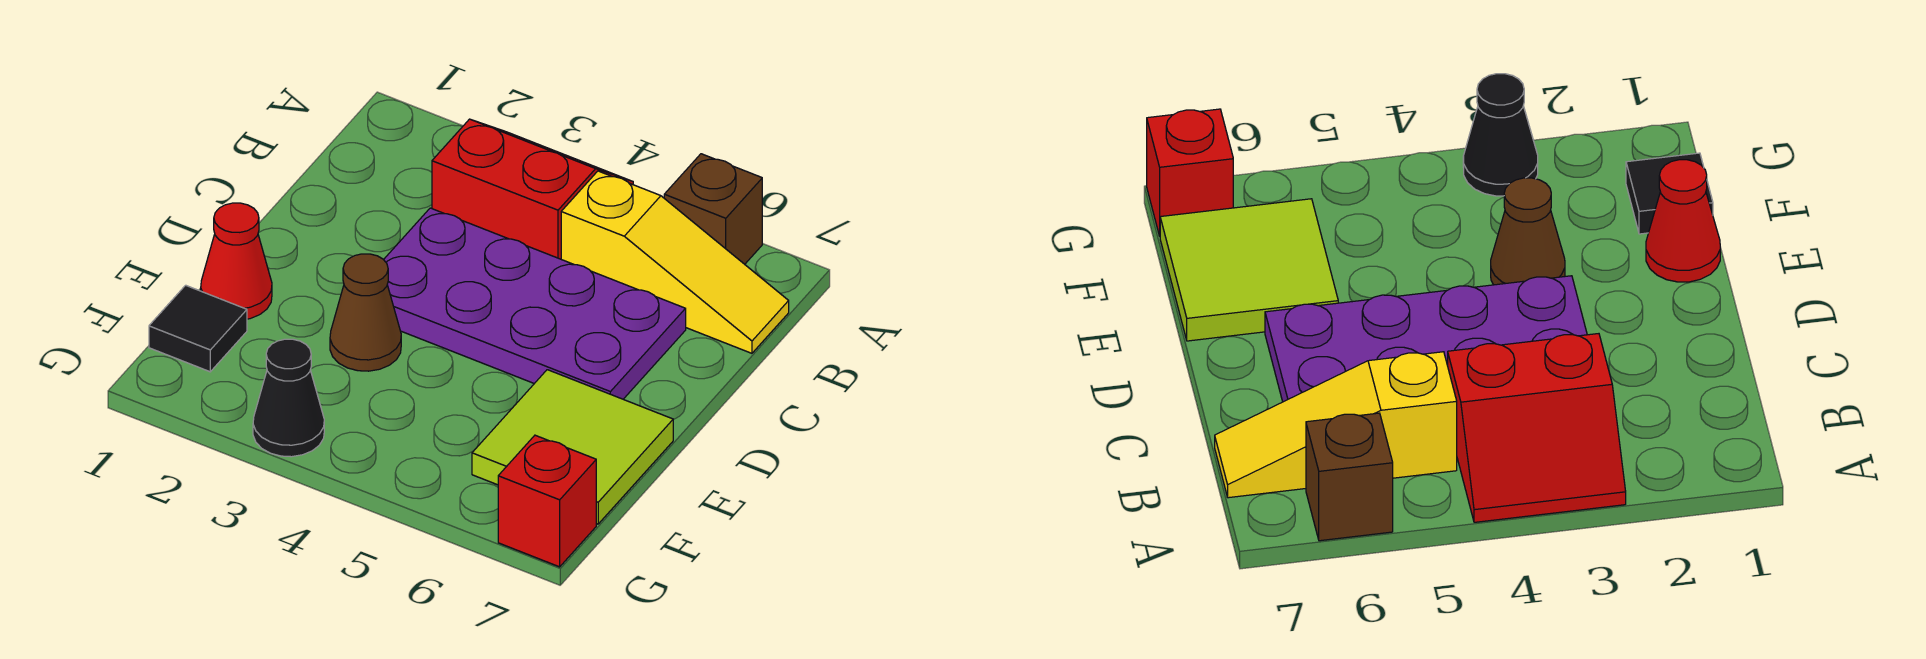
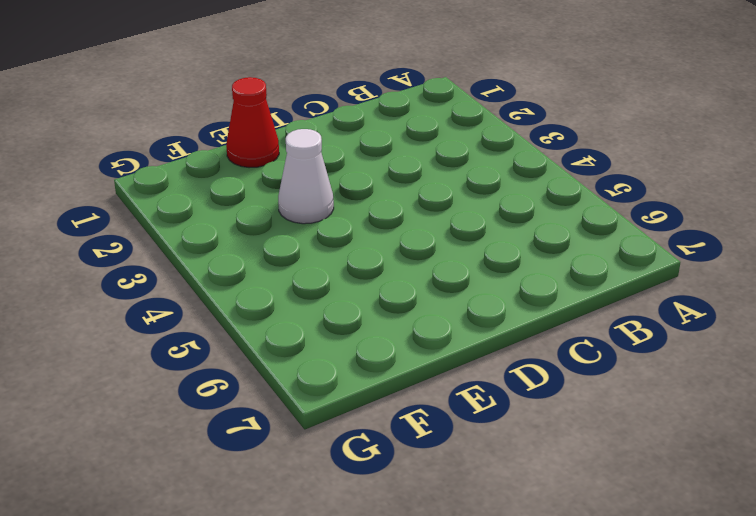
white cone E3 level 1 -> brown cone E3 level 1
none -> red slope A3:B4 level 1 top B
none -> brown brick A6 level 1

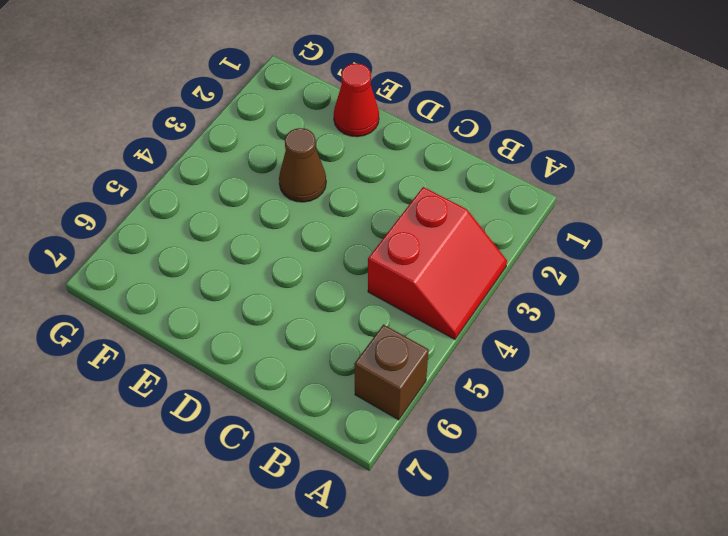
none -> yellow slope B5:B7 level 1 top 5
none -> purple plate C3:D6 level 1

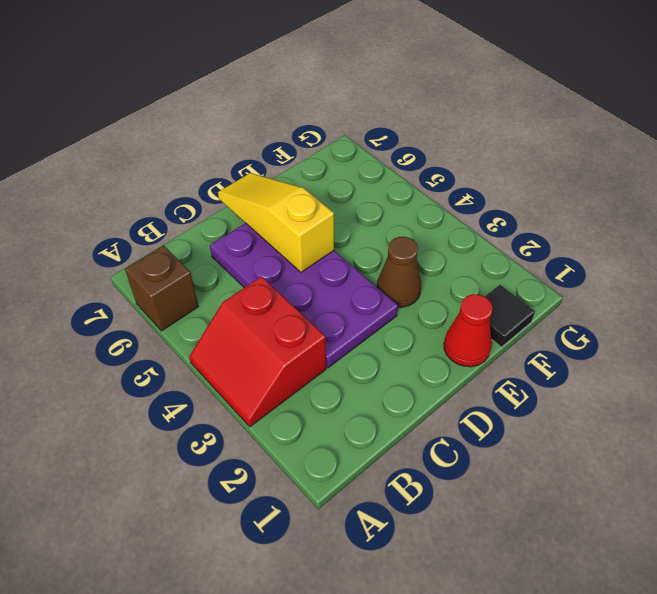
yellow slope D5:D7 level 2 top 5 -> yellow slope B5:B7 level 1 top 5
none -> lime tile E6:F7 level 1
none -> black cone G3 level 1

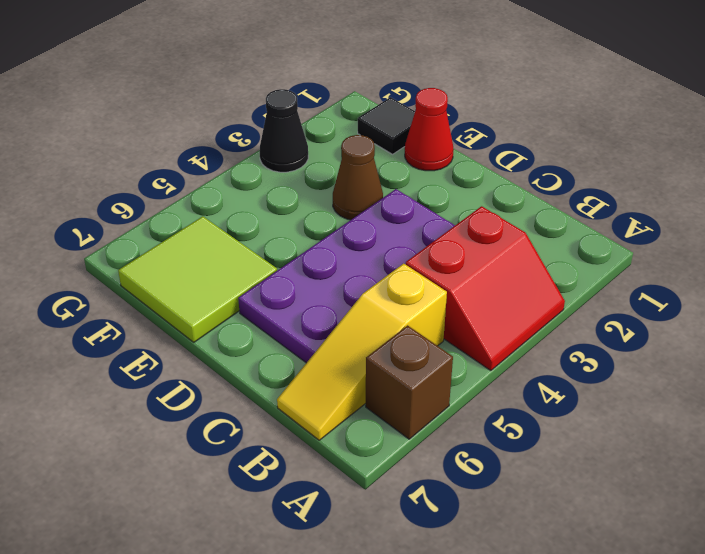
none -> red brick G7 level 1

